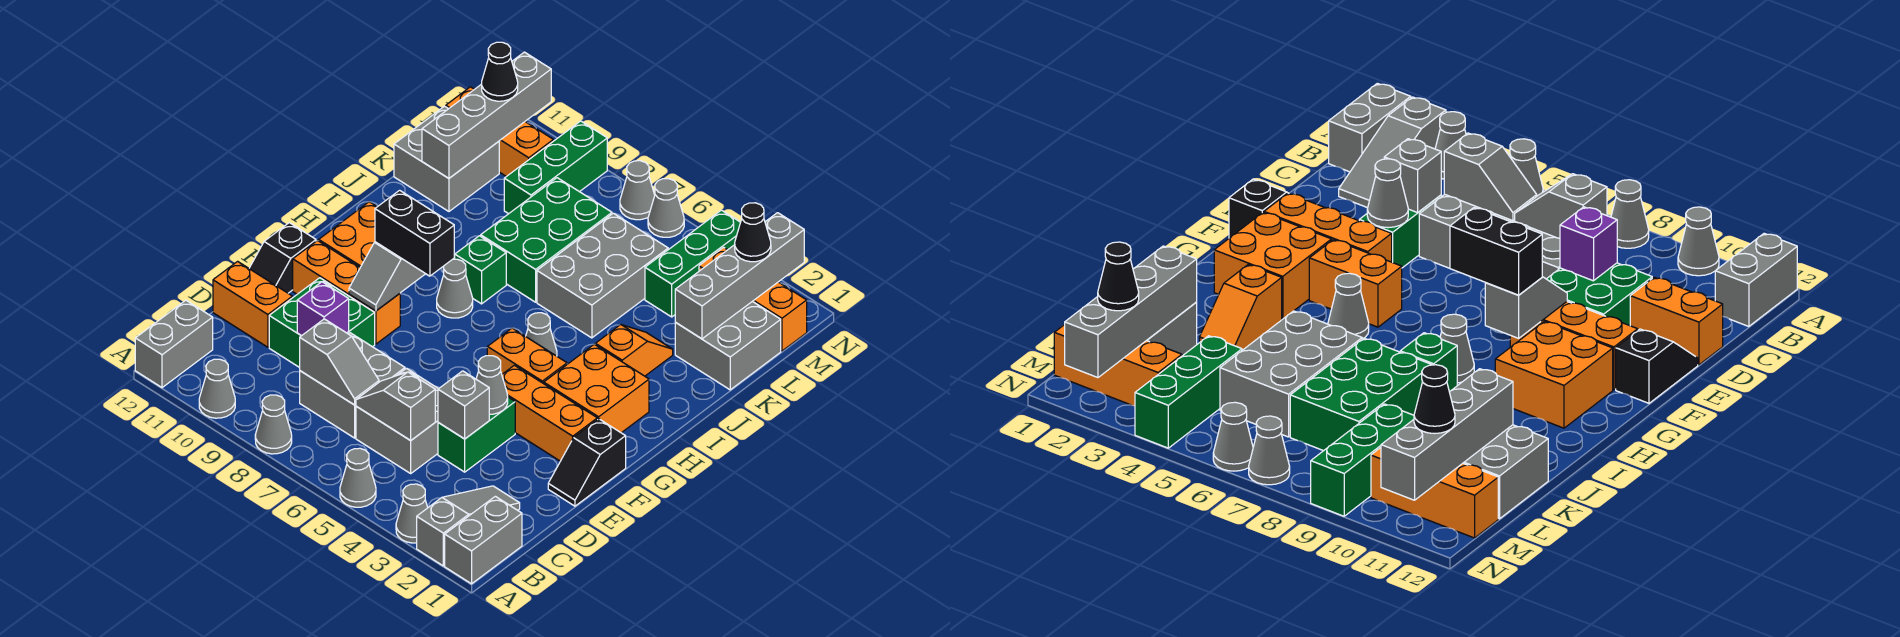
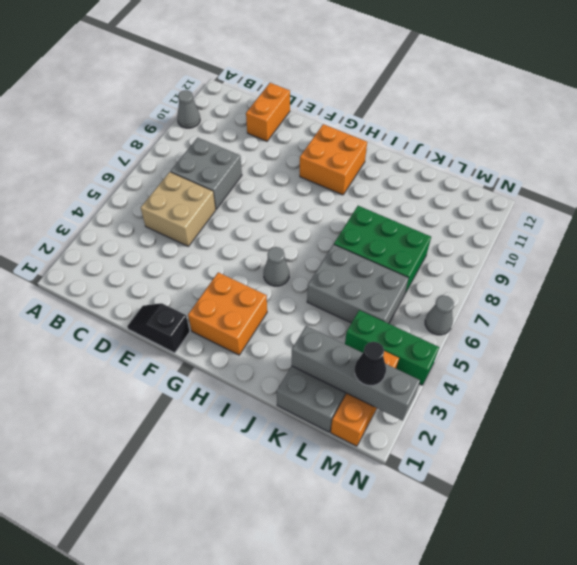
tan brick C5:D6 level 1 -> grey brick C5:D6 level 1
none -> grey brick A1:B1 level 1
none -> grey slope A2:C2 level 1 top A
none -> grey cone A3 level 1
none -> grey cone A5 level 1

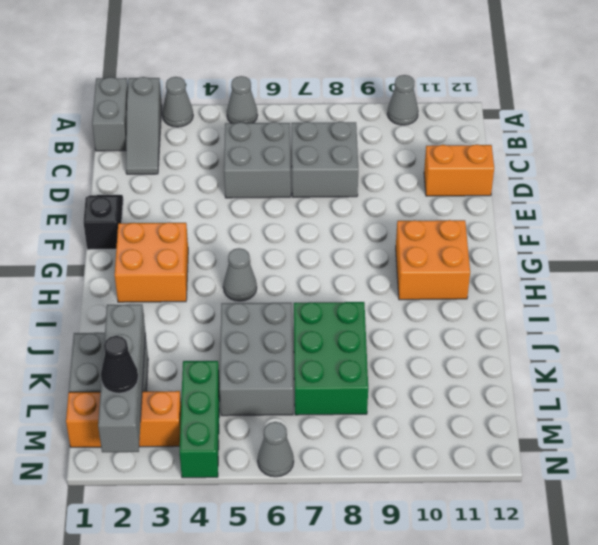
none -> grey cone A8 level 1
none -> grey brick A12:B12 level 1
none -> green brick D4:E4 level 1
none -> green brick D9:E10 level 1

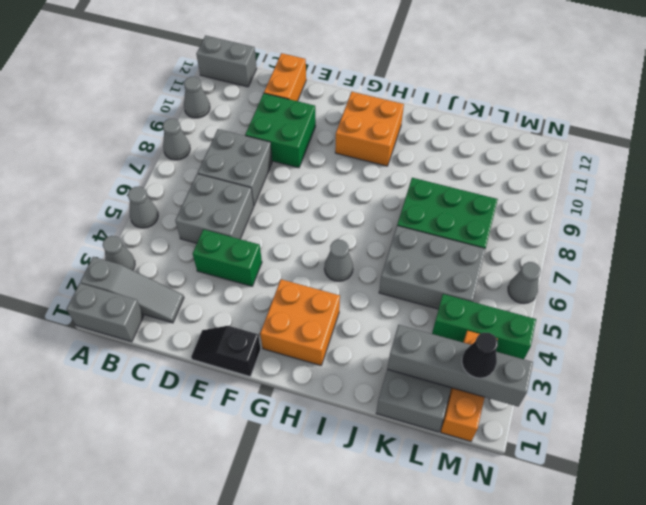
none -> black slope E12:F12 level 1 top F
none -> orange brick F2:F4 level 1
none -> orange brick F9:F11 level 1
none -> orange brick G4:G5 level 1

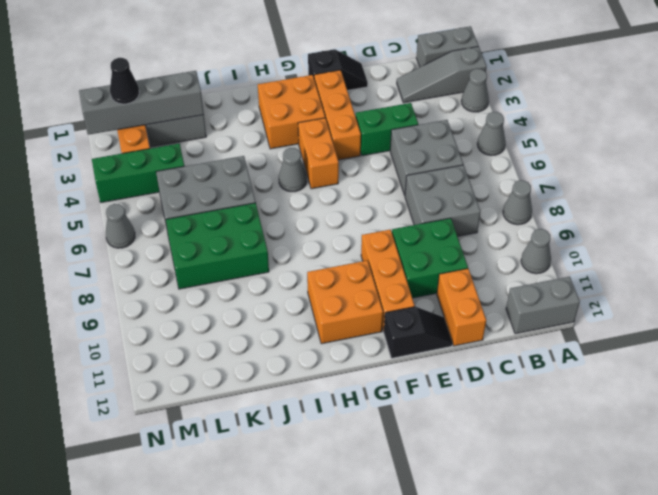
none -> grey cone H8 level 1
none -> orange slope I3:J3 level 1 top I
none -> green brick I8 level 1
none -> grey brick K11:L12 level 1

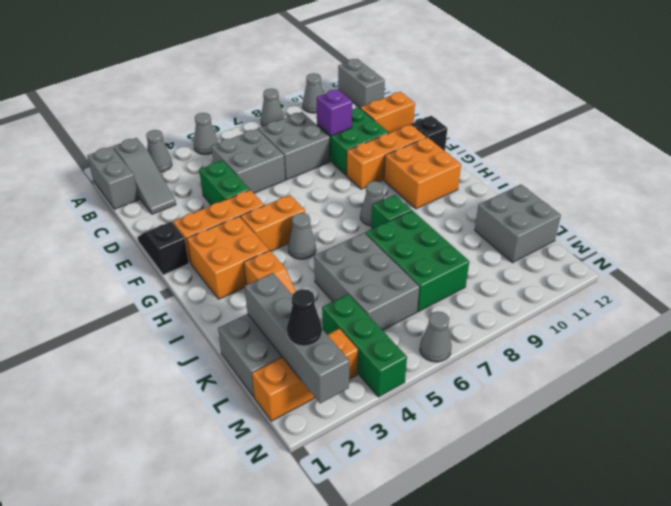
none -> green brick L9:N9 level 1
none -> orange brick M10:M12 level 1
none -> grey cone N7 level 1
none -> grey slope C5:C6 level 2 top 5

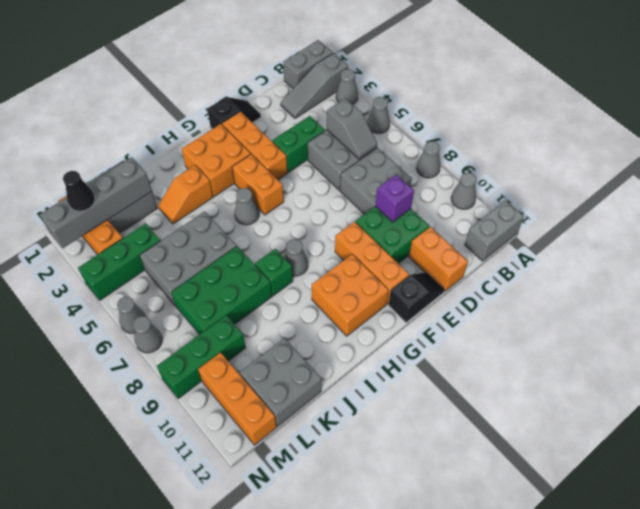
none -> grey slope C7:C8 level 2 top 8
none -> grey brick D4 level 2
none -> grey cone E4 level 2
none -> grey slope F9:G9 level 2 top G

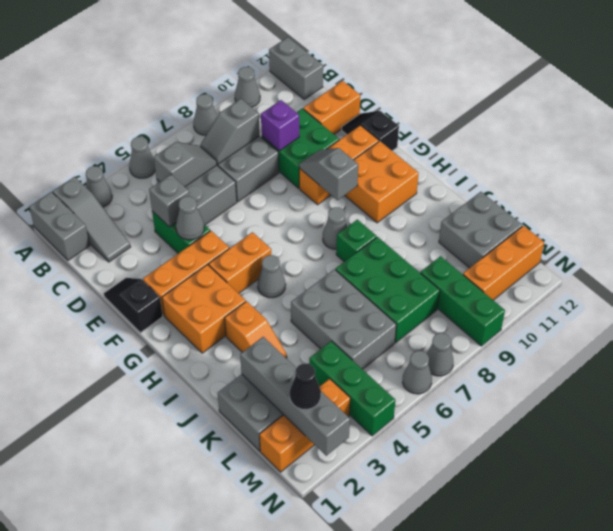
none -> grey brick K11:N11 level 2
none -> black brick G8:G9 level 3
none -> black cone M11 level 3

